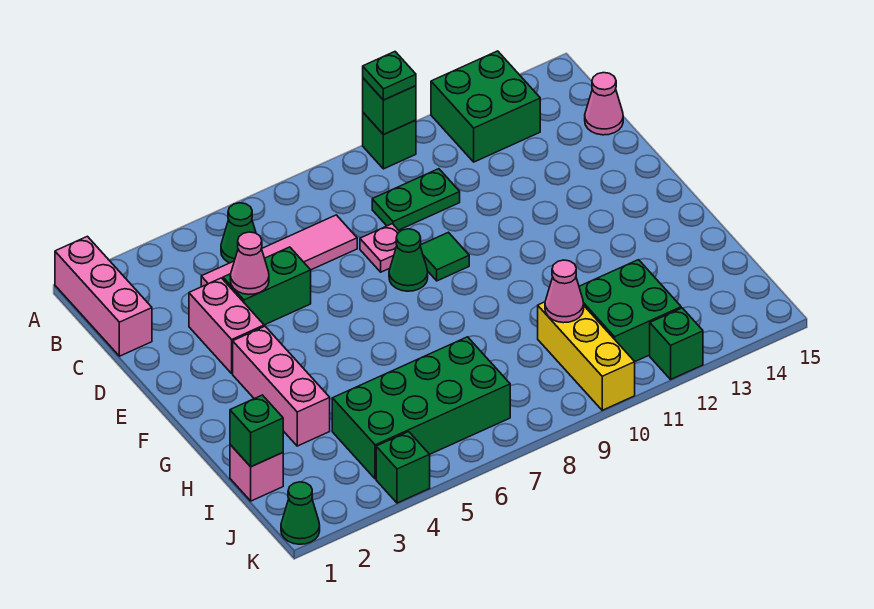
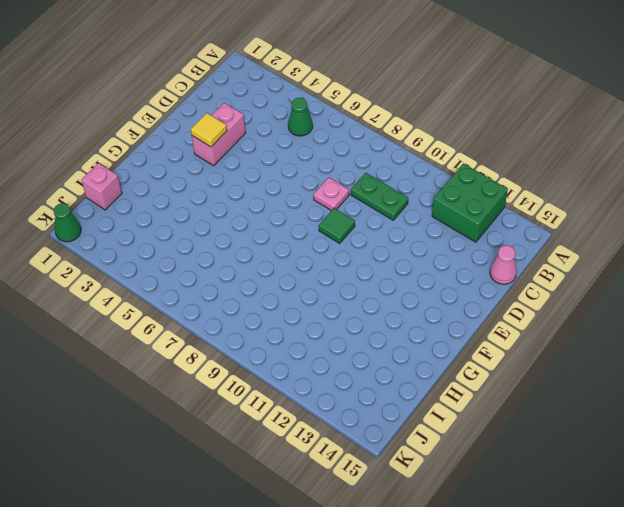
yellow tile E3 level 2 -> none
none -> pink brick A1:C1 level 1
none -> green brick A10 level 1
none -> pink tile C4:C7 level 1

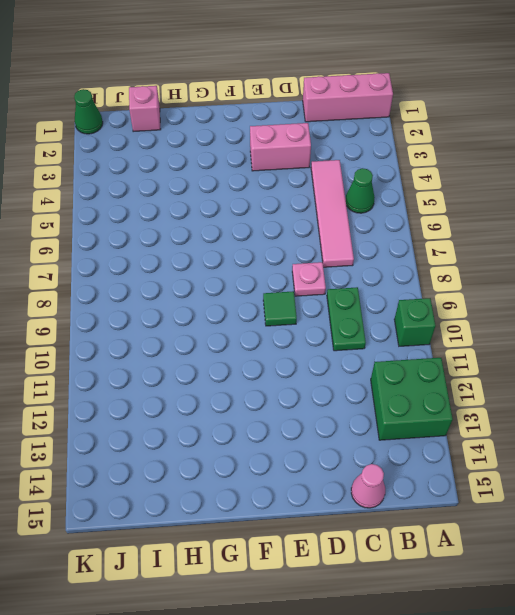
none -> green brick D4:D5 level 1
none -> green cone E8 level 1
none -> pink brick F3:H3 level 1

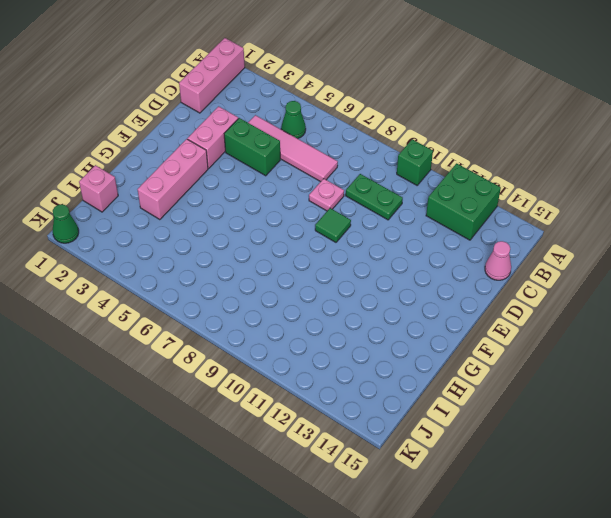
none -> green cone E8 level 1
none -> green brick I4:J7 level 1
none -> yellow brick I10:K10 level 1

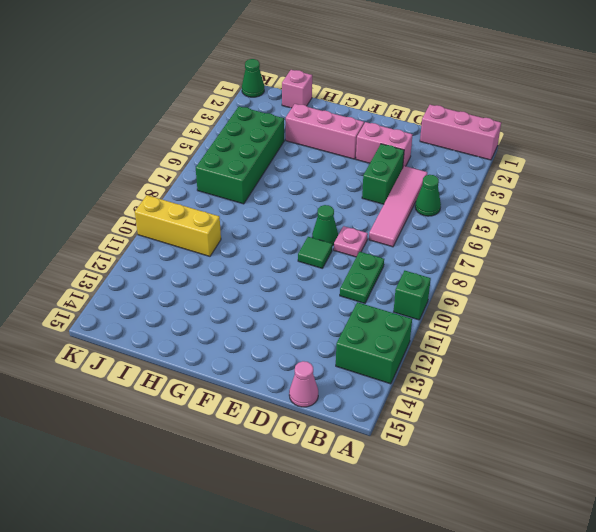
none -> green brick I11:J12 level 1
none -> green brick K4 level 1
none -> green brick K12 level 1

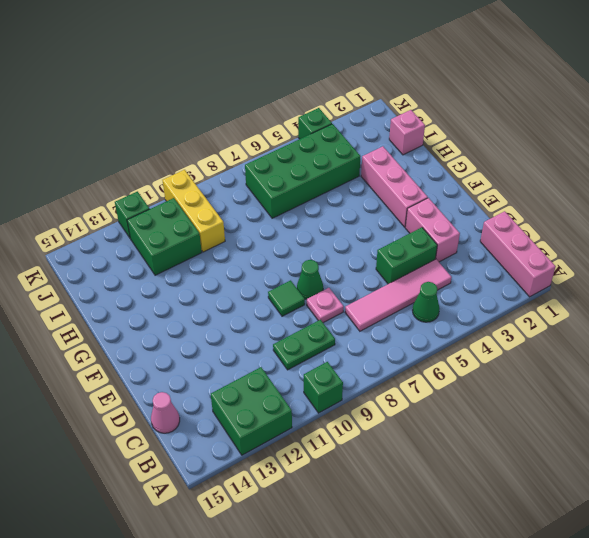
none -> green cone K1 level 1
none -> green brick A10 level 2
none -> pink cone D4 level 2

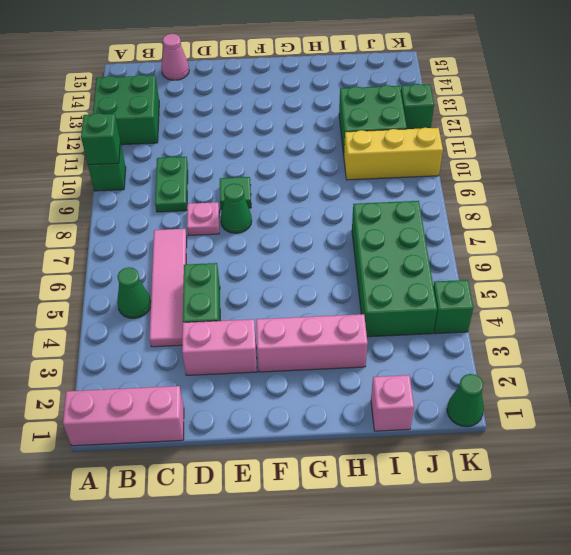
none -> pink cone D4 level 2
none -> green brick I1 level 2
none -> pink cone I10 level 2

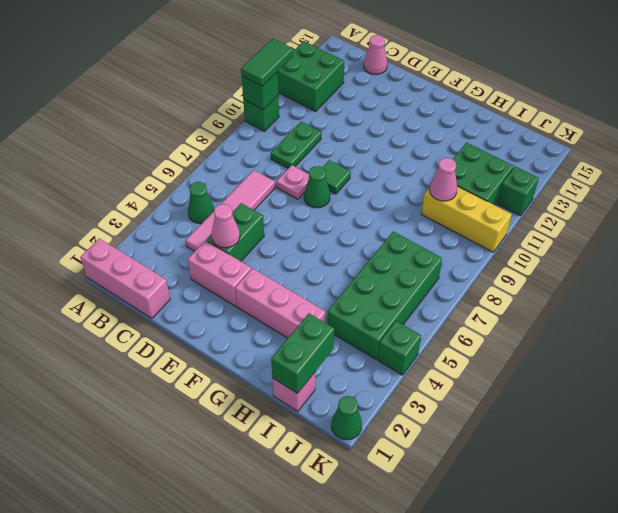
green tile A10:A11 level 3 -> green plate A10 level 3
green brick I1:I2 level 2 -> green brick I1 level 2

